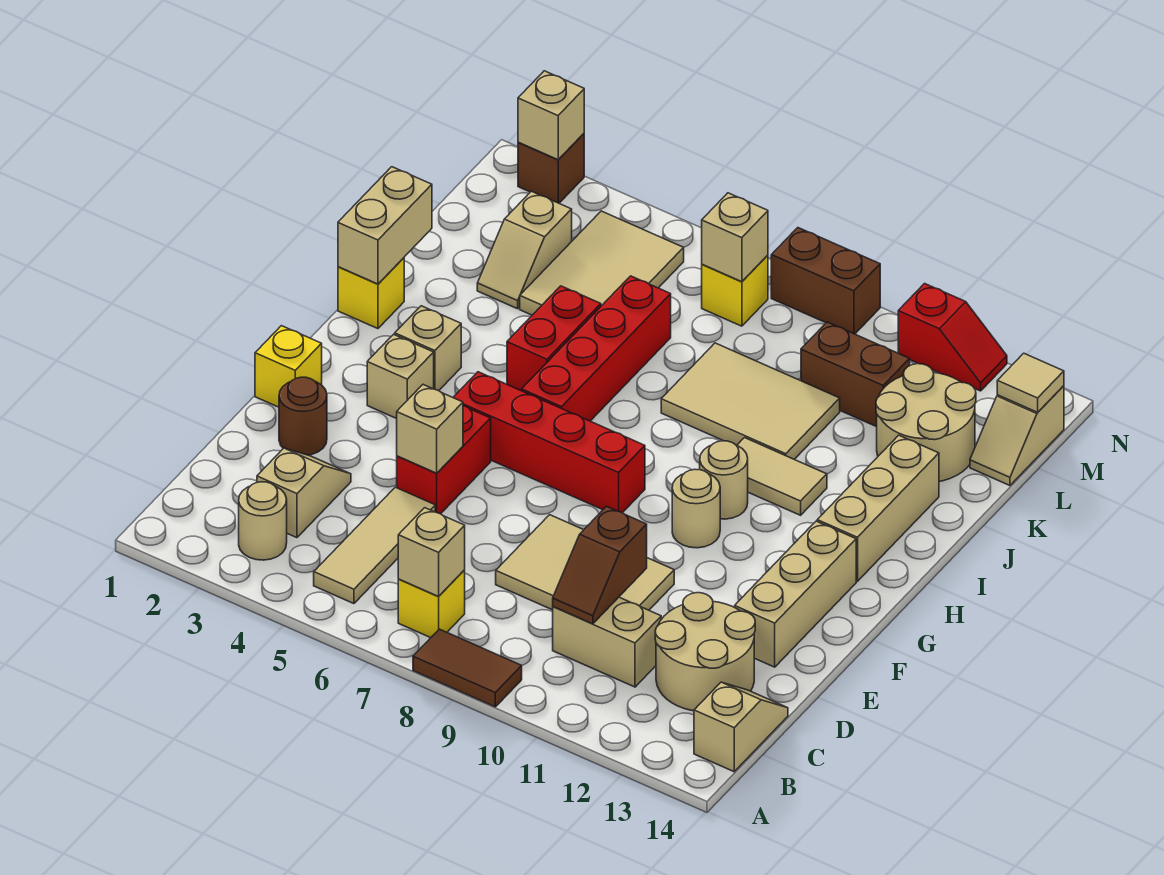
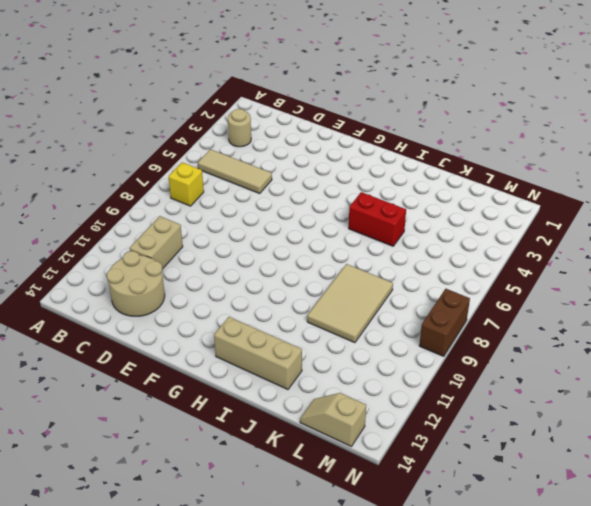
none -> brown tile A8:A9 level 1
none -> tan slope B14:C14 level 1 top B
none -> tan slope C3:D3 level 1 top C
none -> tan tile D8:E10 level 1

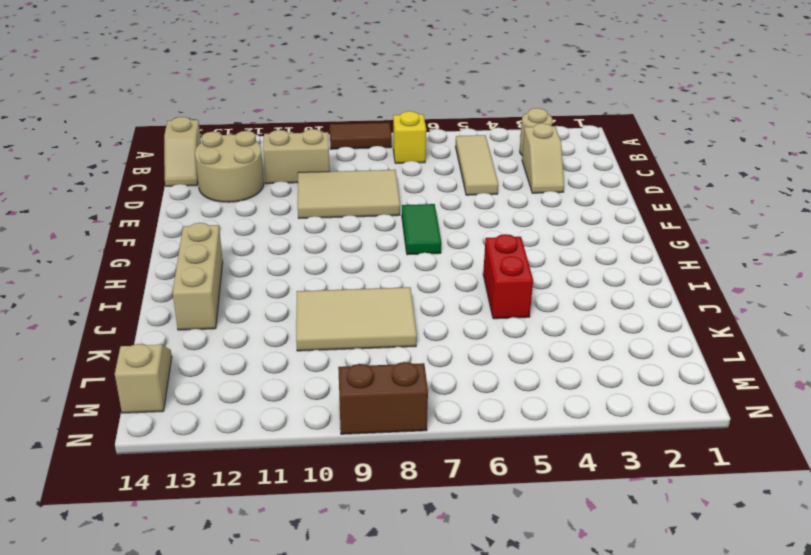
green tile F7:G7 level 1 -> red brick G5:G8 level 1
none -> brown round brick E2 level 1
none -> red brick E5:F5 level 1
none -> tan brick E13:G13 level 1
none -> yellow brick F1 level 1

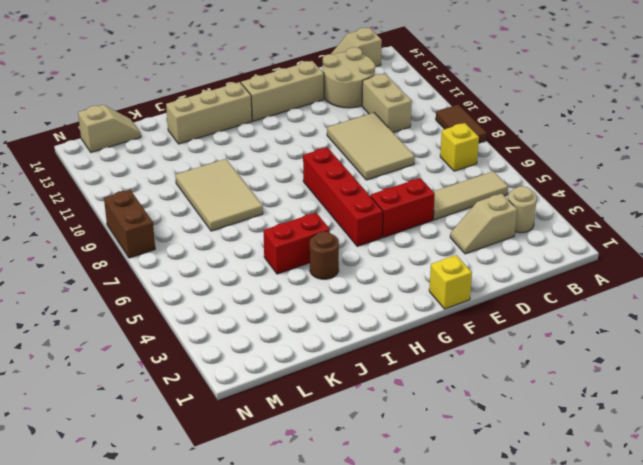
brown round brick I4 level 1 -> brown round brick E2 level 1
none -> tan brick G3 level 1
none -> tan round brick G10 level 1
none -> tan brick H3 level 1
none -> red brick H6:K6 level 1

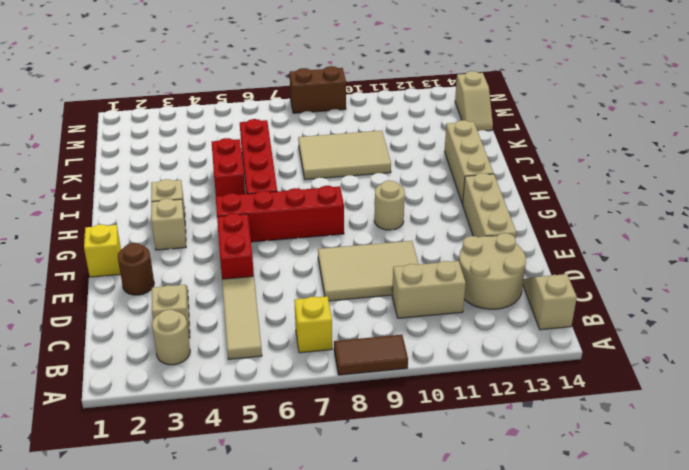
none -> tan round brick H10 level 1
none -> yellow brick I1 level 1
none -> tan tile I10:I11 level 1
none -> tan slope K3:L3 level 1 top L

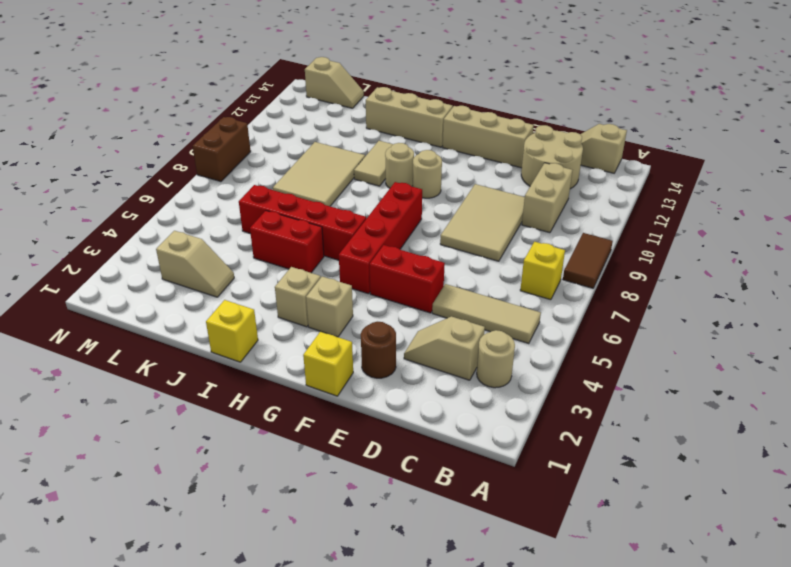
none -> tan tile K4:M5 level 1
none -> tan round brick K12:L13 level 1
none -> brown brick L10:L11 level 1
none -> yellow brick M7 level 1

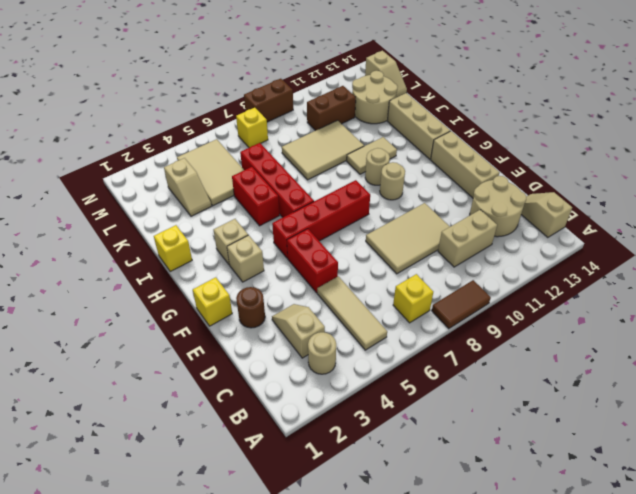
none -> brown brick N2 level 1
none -> red slope N11:N12 level 1 top 11
none -> tan brick B7 level 2
none -> brown slope C10:D10 level 2 top D

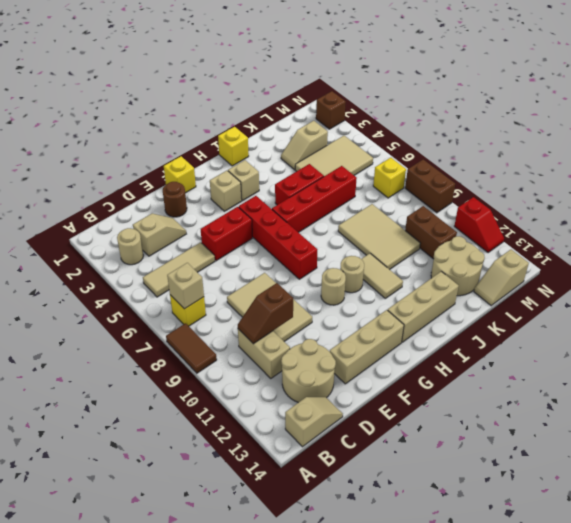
none -> tan brick E5 level 2
none -> tan brick I1:J1 level 2
none -> tan brick M7 level 2
none -> tan tile M14 level 2

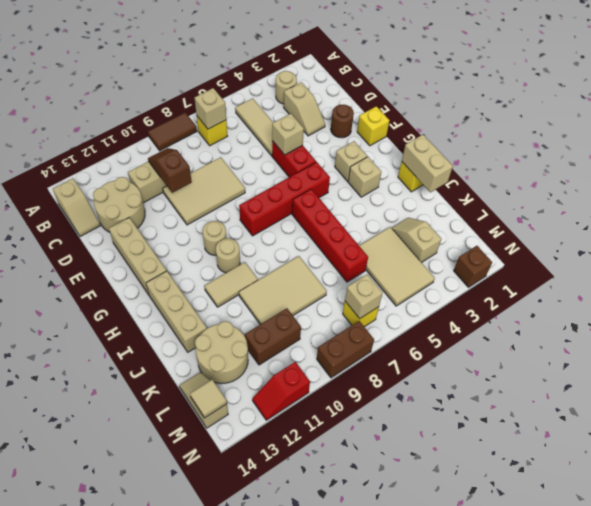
none -> red brick I5:J5 level 1
none -> tan brick N2 level 2

